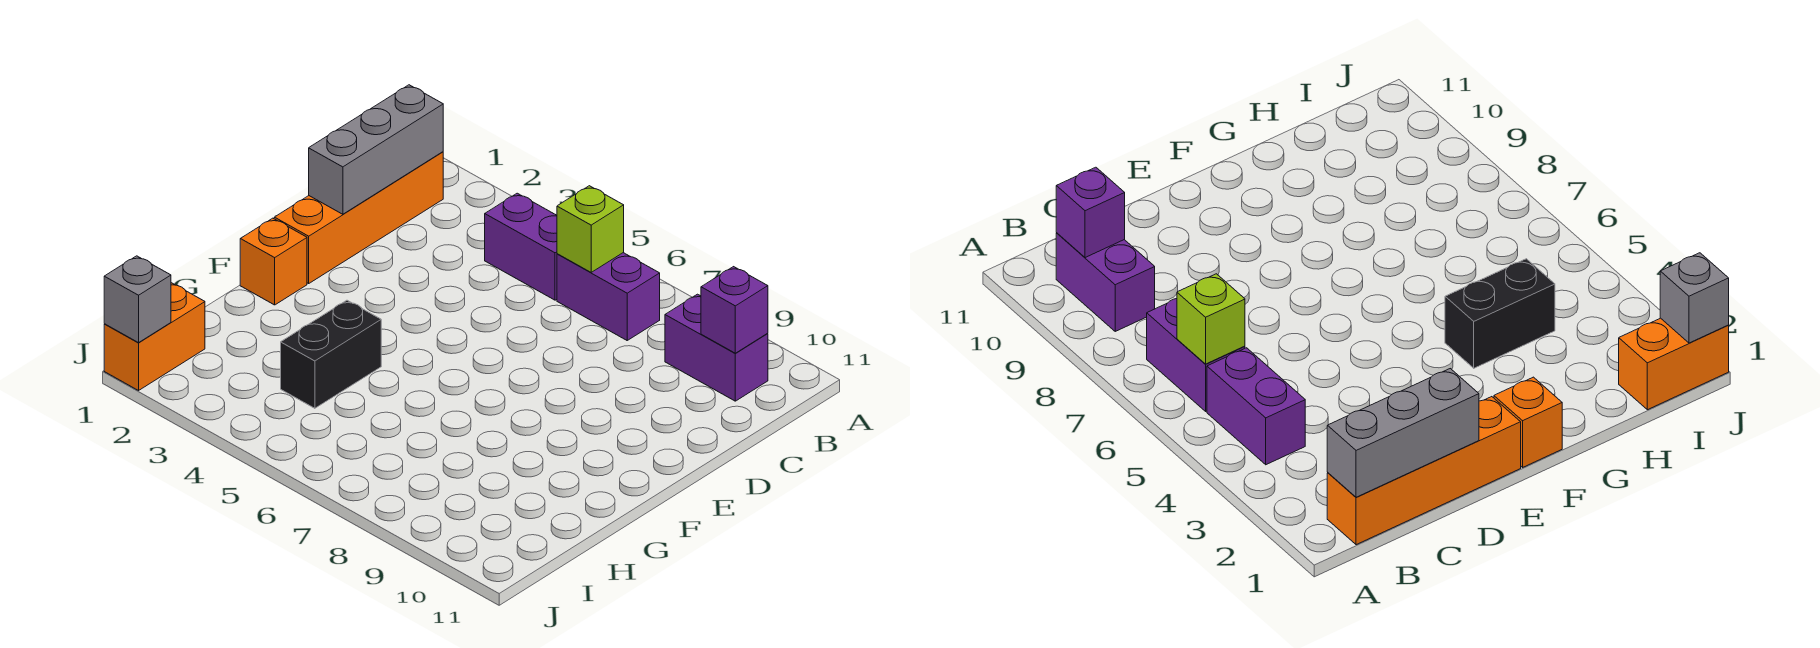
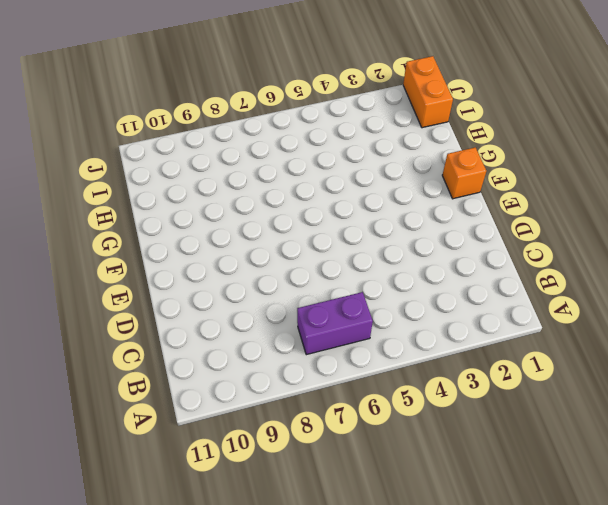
none -> orange brick B1:E1 level 1
none -> purple brick B4:B5 level 1

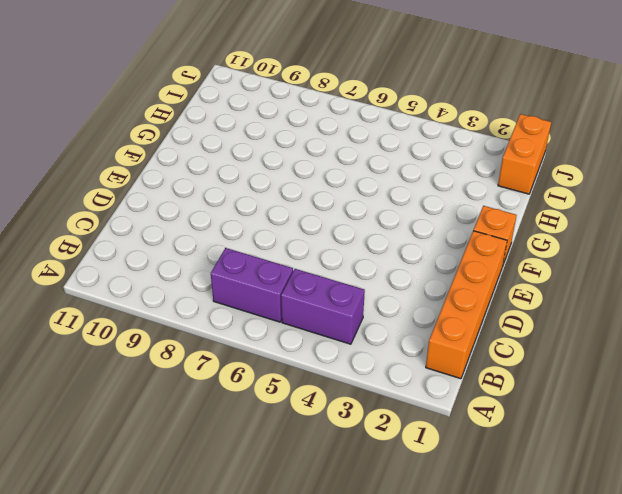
none -> purple brick B9:B10 level 1
none -> black brick G4:H4 level 1

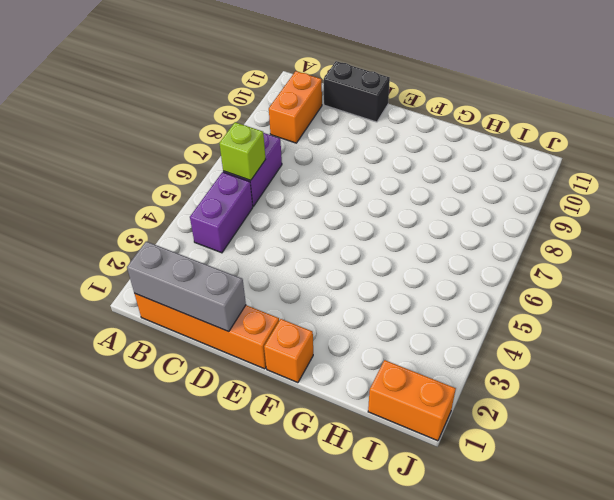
orange brick B9:B10 level 1 -> purple brick B9:B10 level 1
black brick C11:D11 level 1 -> black brick G4:H4 level 1
none -> purple brick B10 level 2
none -> grey brick J1 level 2

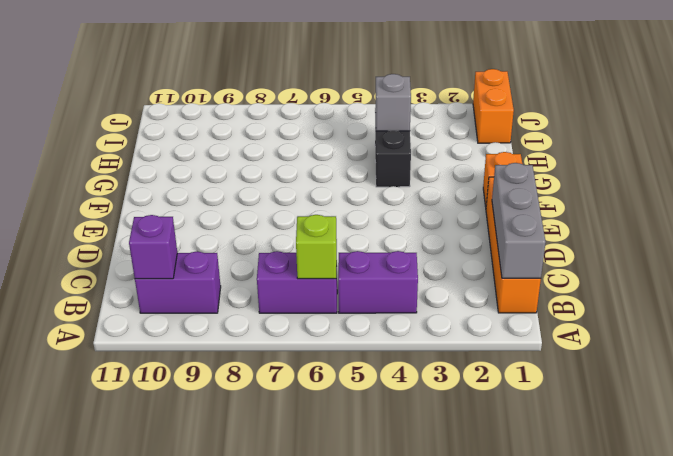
grey brick H4 level 2 -> grey brick J1 level 2

